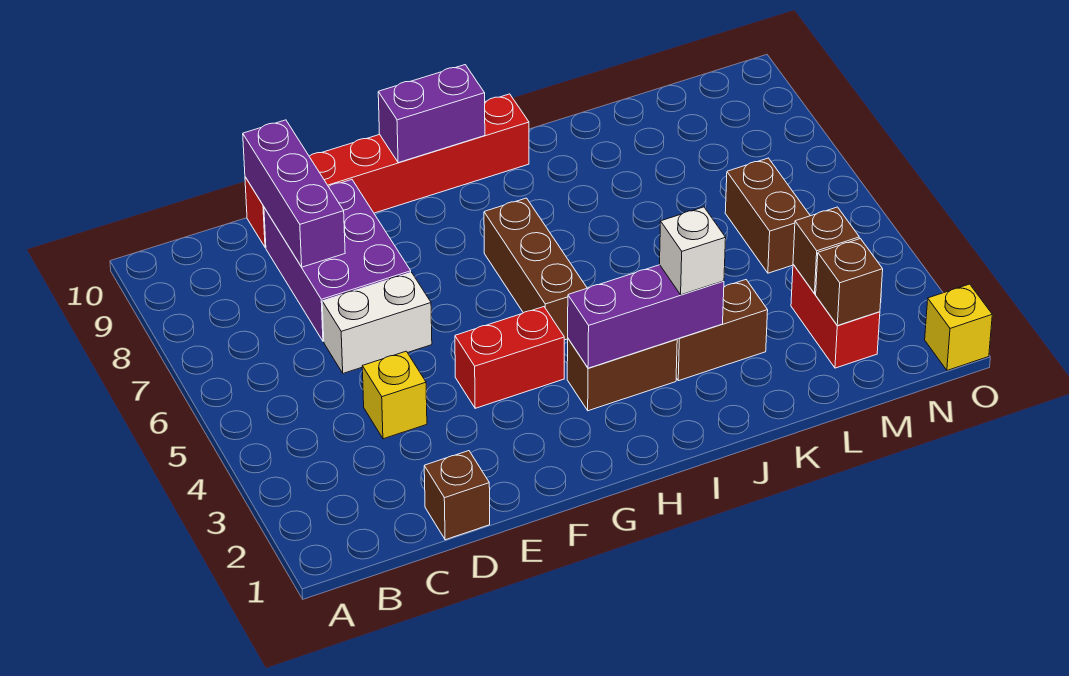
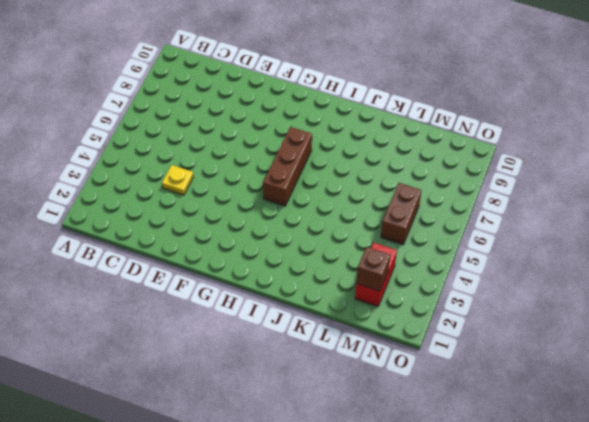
yellow plate D4 level 1 -> yellow brick D4 level 1
none -> brown brick D1 level 1
none -> white brick D6:E6 level 1
none -> purple brick D7:E9 level 1

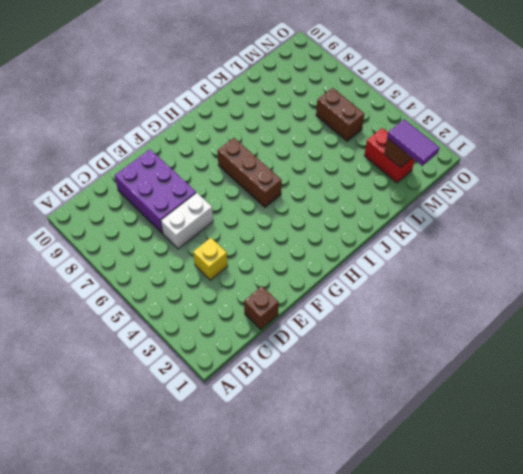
purple tile M1:M2 level 3 -> none
none -> red brick D10:I10 level 1
none -> red brick F4:G4 level 1
none -> brown brick H3:I3 level 1

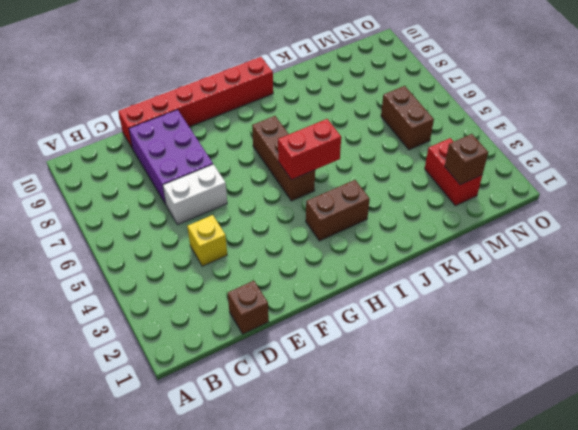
red brick H5:I5 level 2 -> red brick F4:G4 level 1
none -> brown brick J3:K3 level 1
none -> yellow brick O1 level 1
none -> purple brick D8:D10 level 2

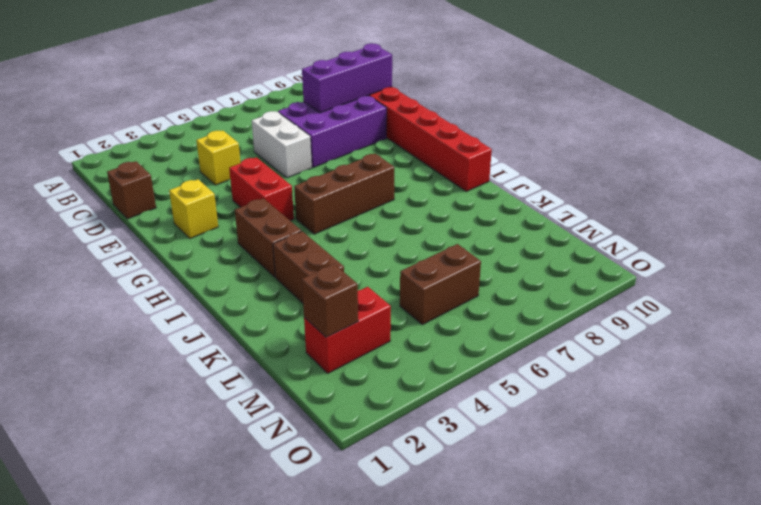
yellow brick F2 level 1 -> yellow brick O1 level 1
none -> purple brick G10:H10 level 2
none -> purple brick H3:J3 level 2
none -> brown brick M3 level 2

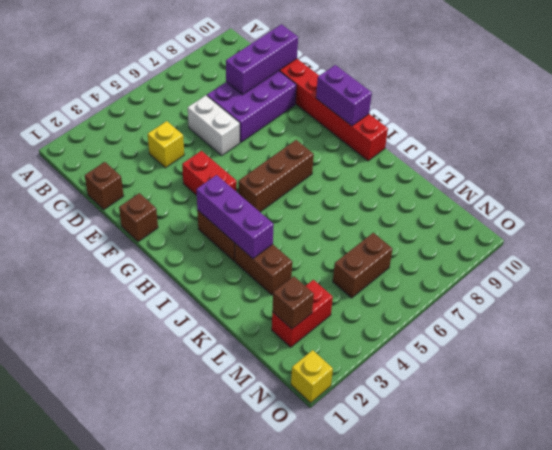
brown brick F1 level 1 -> brown brick M3 level 2
none -> white brick J3 level 3

